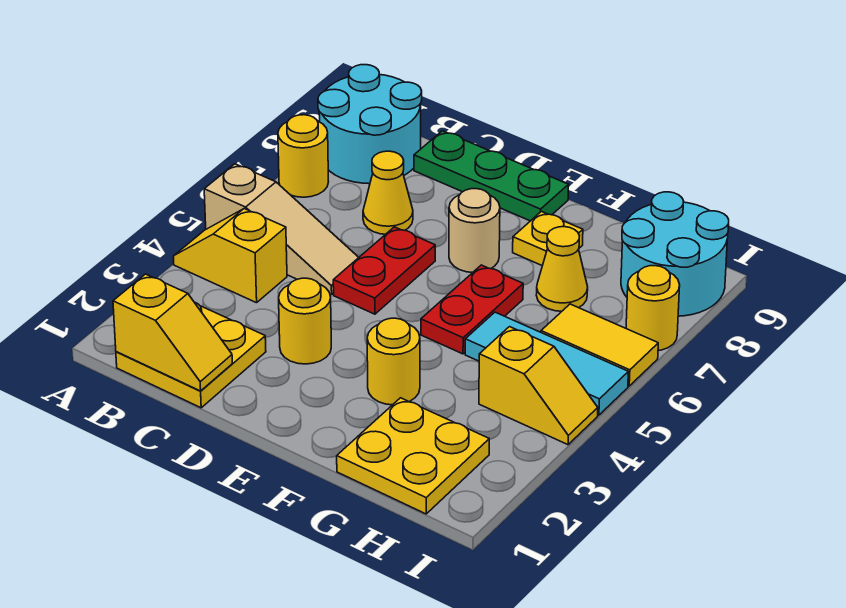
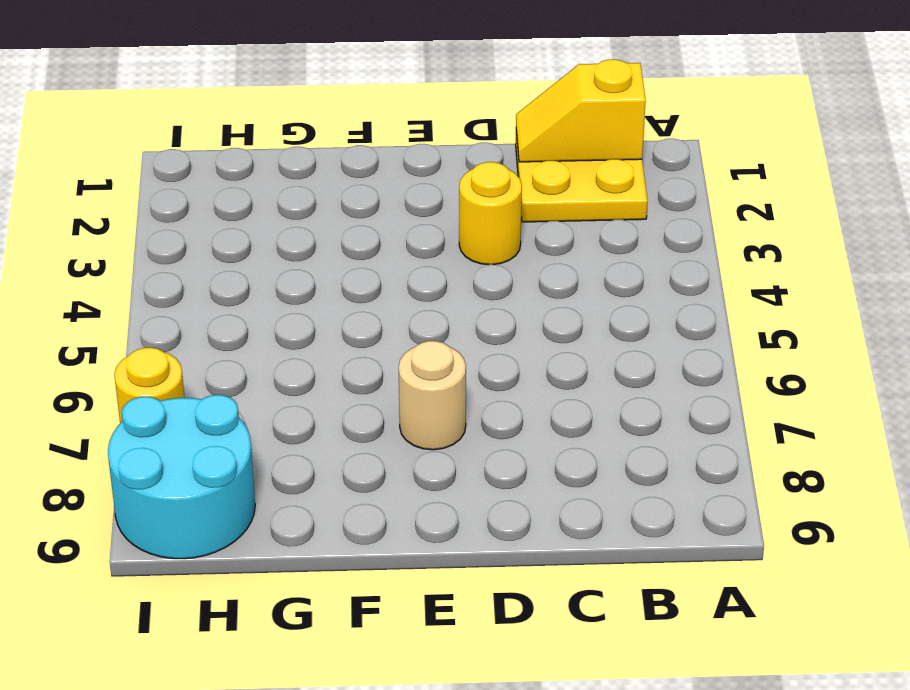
none -> yellow slope A4:B4 level 1 top B
none -> tan slope A5:C5 level 1 top A
none -> yellow round brick A7 level 1

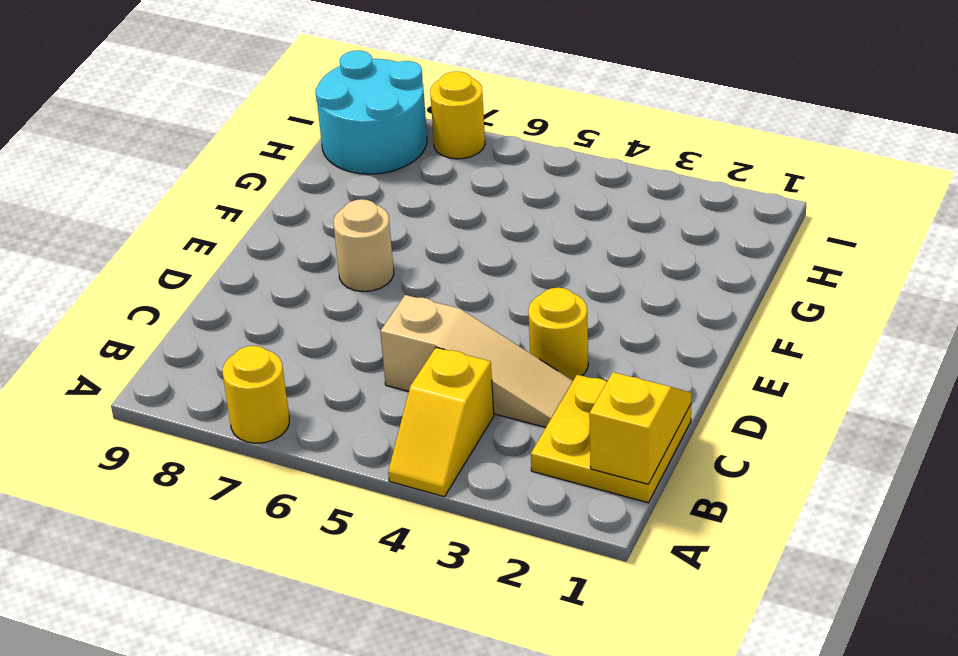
tan slope C3:C5 level 1 top 5 -> tan slope A5:C5 level 1 top A
none -> cyan round brick A8:B9 level 1
none -> yellow cone C7 level 1
none -> green plate C9:E9 level 1

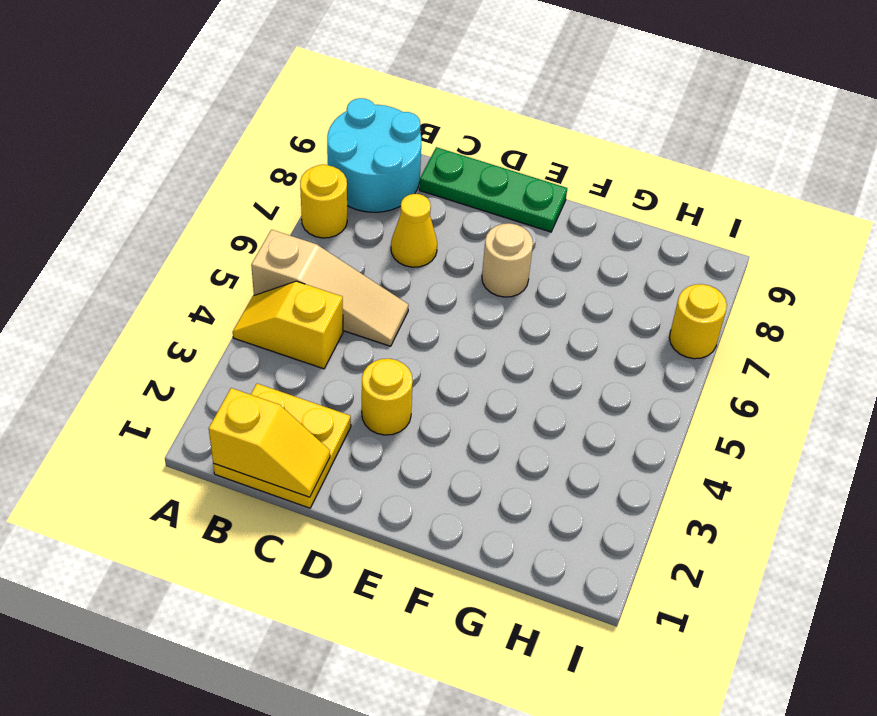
none -> red plate D5:D6 level 1
none -> yellow round brick F3 level 1
none -> red plate F5:F6 level 1

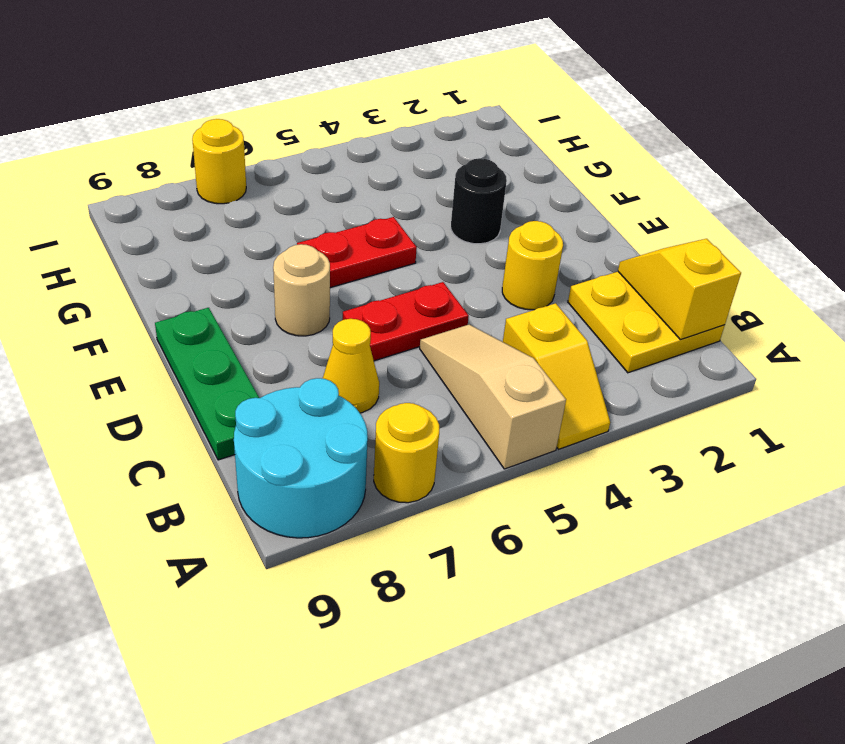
black round brick F3 level 1 -> yellow round brick F3 level 1
none -> yellow plate F8 level 1
none -> yellow plate G1:H2 level 1
none -> cyan tile G5:I5 level 1

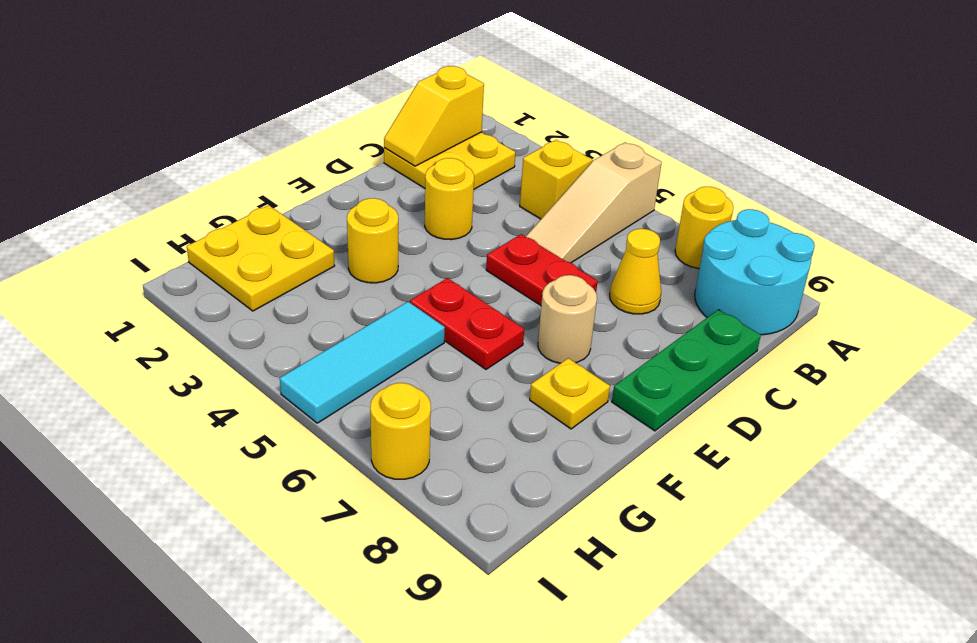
none -> yellow cone G7 level 1
none -> yellow slope H4:I4 level 1 top H
none -> yellow tile H6:I6 level 1

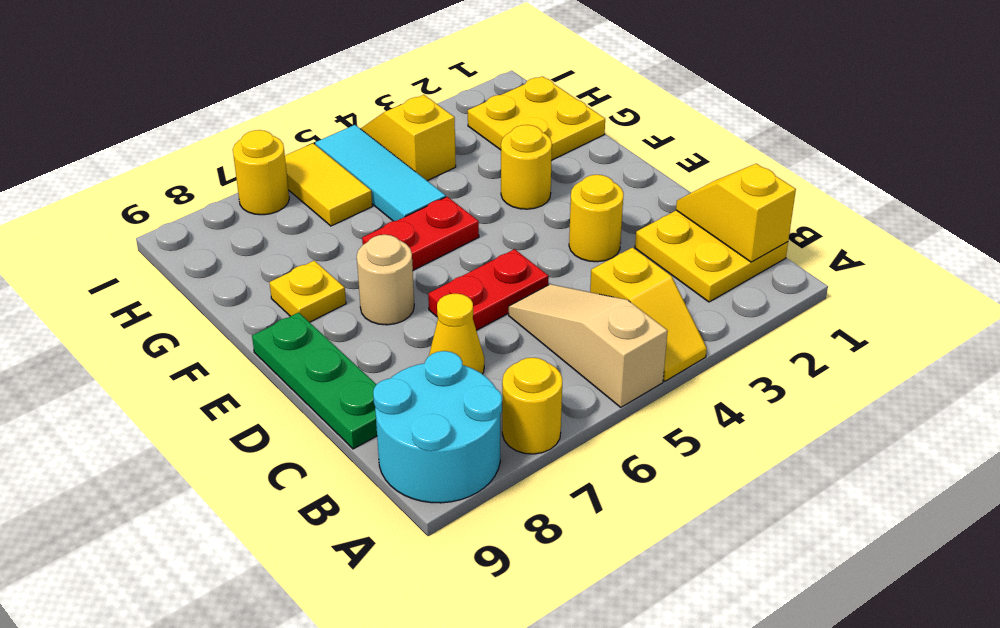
none -> yellow cone G7 level 1
none -> cyan round brick H8:I9 level 1

